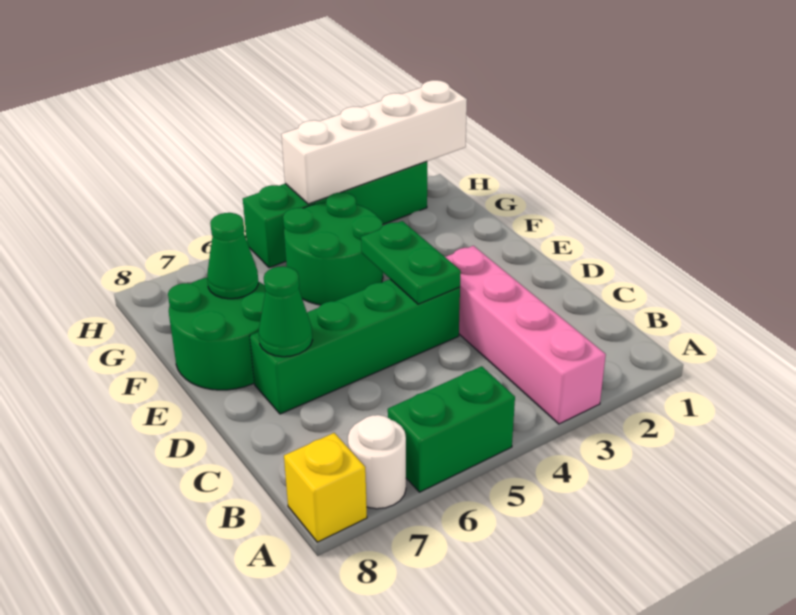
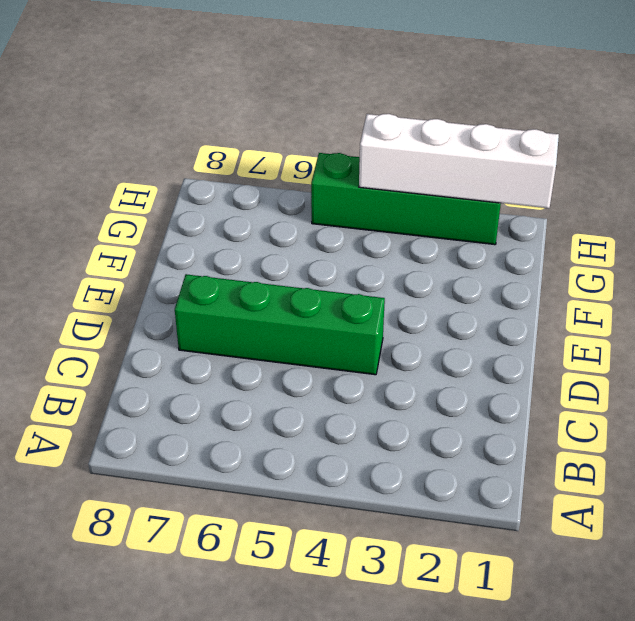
none -> pink brick A3:D3 level 1
none -> green brick A5:A6 level 1
none -> white round brick A7 level 1

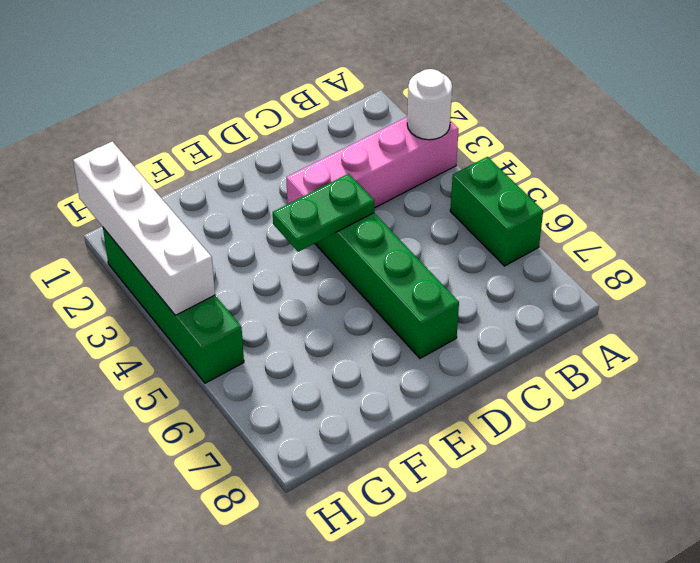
white round brick A3 level 2 -> white round brick A7 level 1
none -> yellow brick A8 level 1
none -> green round brick E7:F8 level 1
none -> green round brick F4:G5 level 1

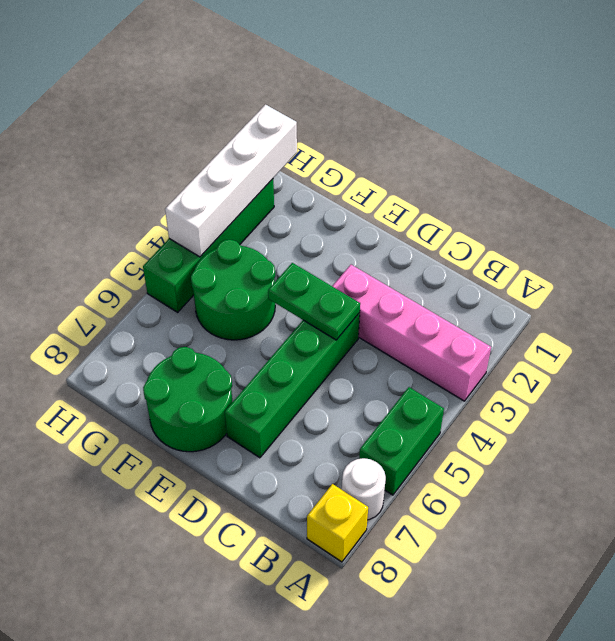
none -> green cone D7 level 2
none -> green cone F7 level 2

